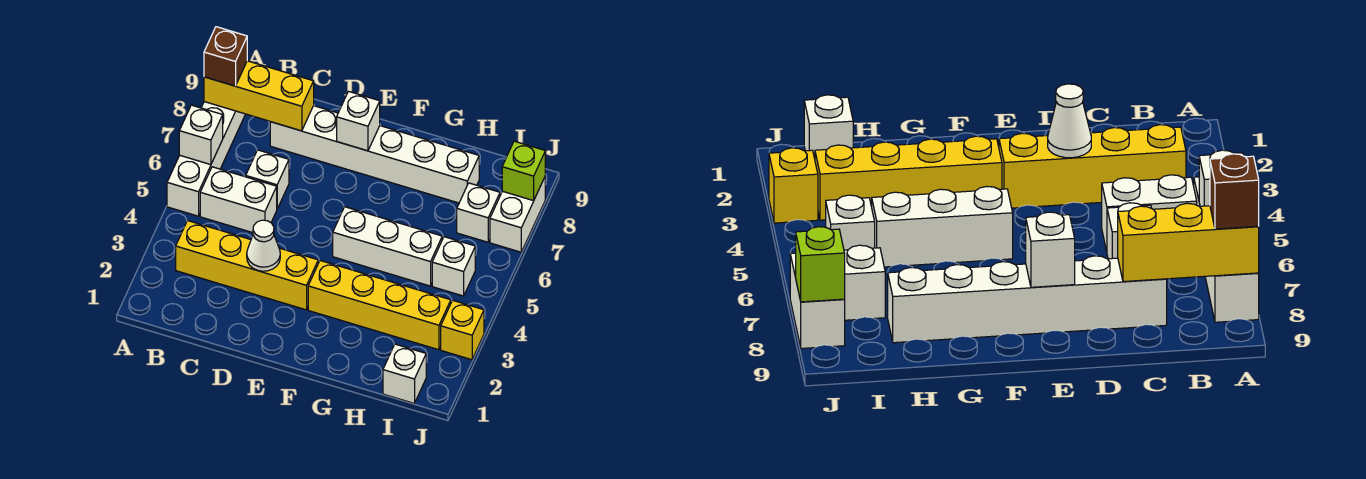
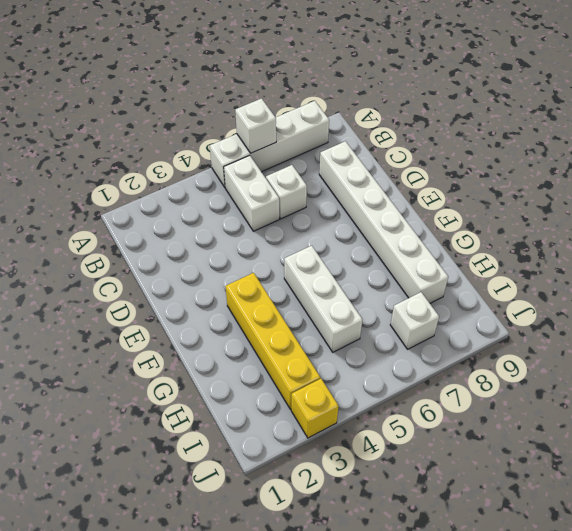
none -> yellow brick B3:E3 level 1
none -> white brick I1 level 1
none -> white brick I5 level 1

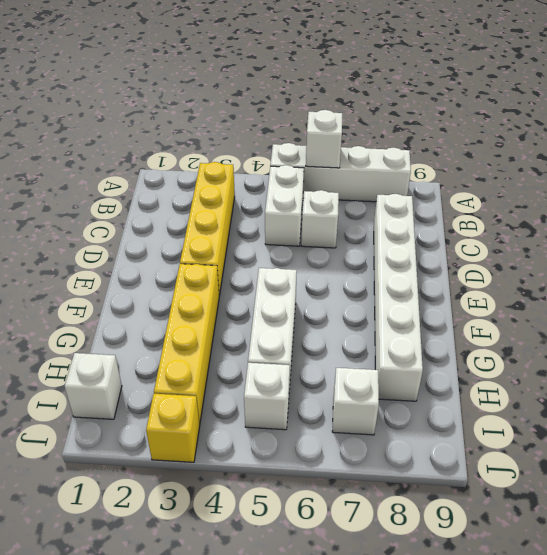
none -> white brick J7:J8 level 1
none -> yellow brick A8:C8 level 2
none -> white cone D3 level 2

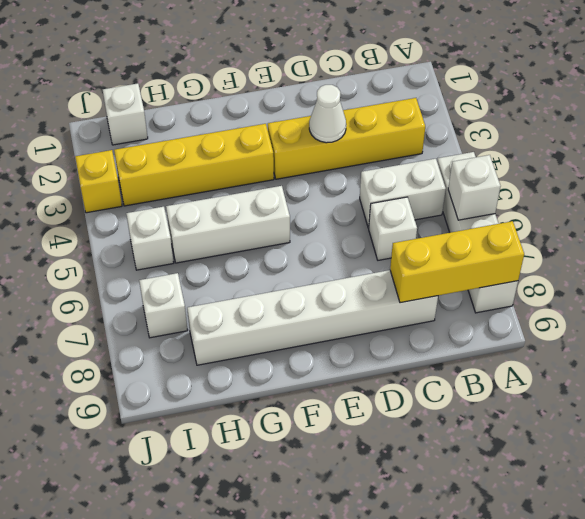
none -> white brick J7:J8 level 1
none -> white brick E8 level 2
none -> lime brick J8 level 2

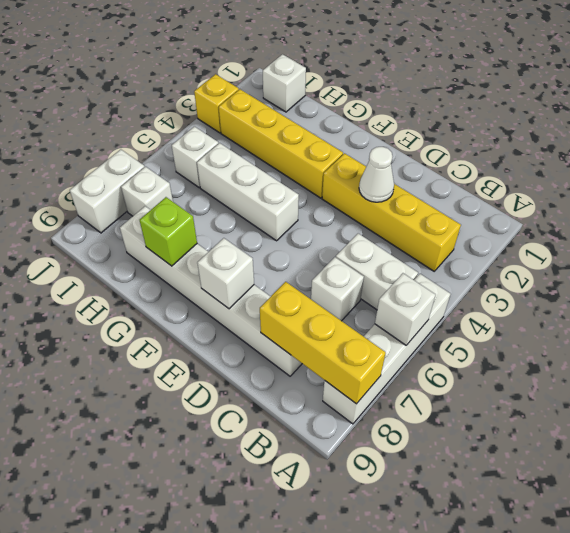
lime brick G8 level 2 -> lime brick J8 level 2
none -> brown brick A8 level 3

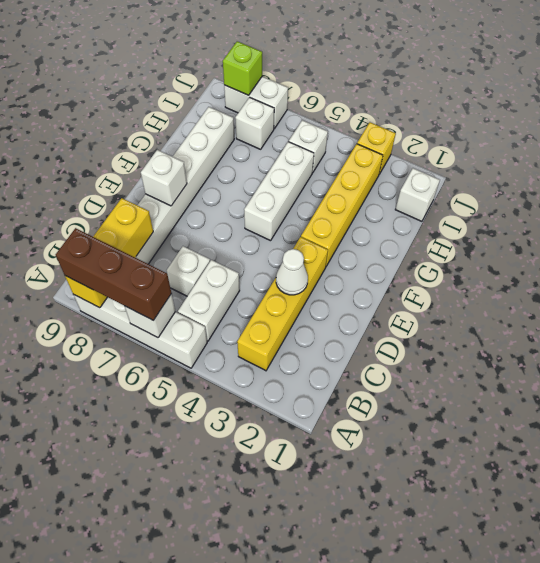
brown brick A6:A8 level 3 -> brown brick A8 level 3

